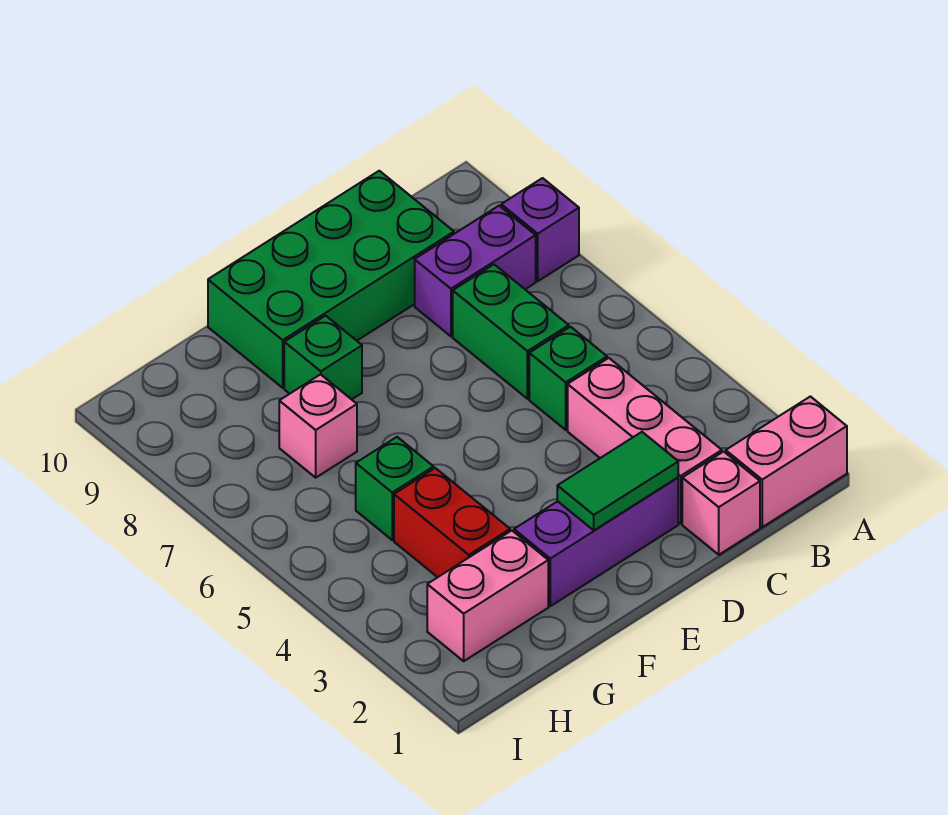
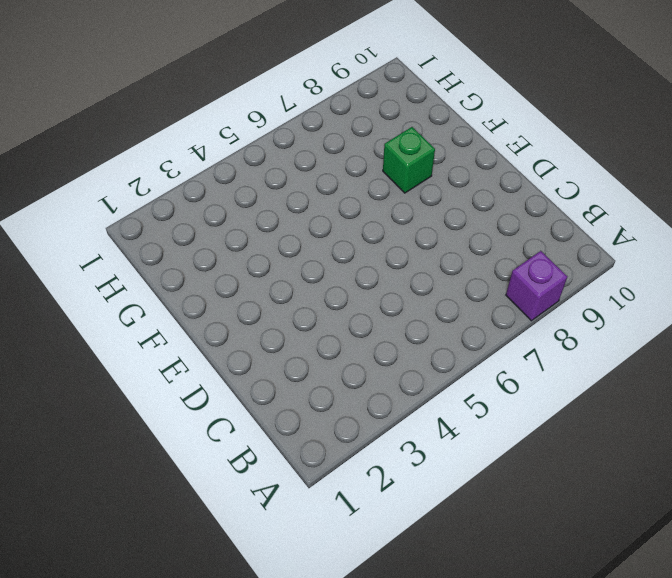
none -> pink brick A1:B1 level 1
none -> purple brick B8:C8 level 1
none -> pink brick C1 level 1

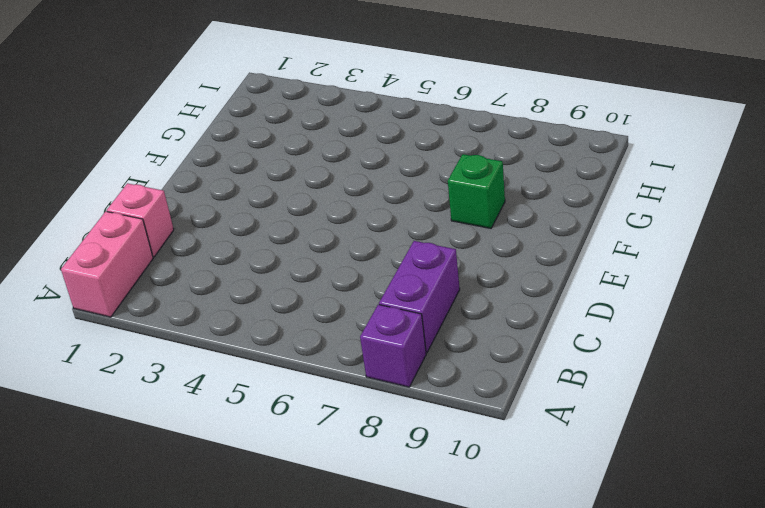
none -> pink brick C2:C4 level 1
none -> green brick C5 level 1
none -> green brick C6:C7 level 1

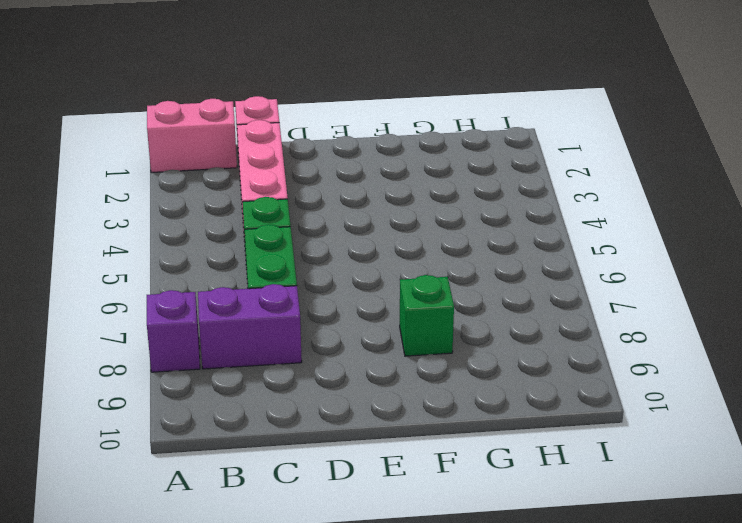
none -> green brick C9:F10 level 1
none -> purple brick D2:F2 level 1
none -> pink brick G2:H2 level 1

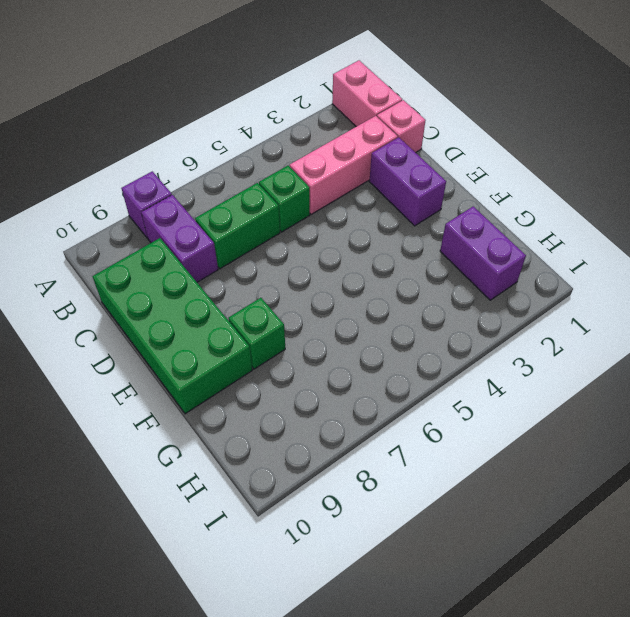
purple brick D2:E2 level 1 -> purple brick D2:F2 level 1
purple brick G2:H2 level 1 -> pink brick G2:H2 level 1
none -> red brick G3:G4 level 1
none -> green brick G5 level 1
none -> pink brick G7 level 1

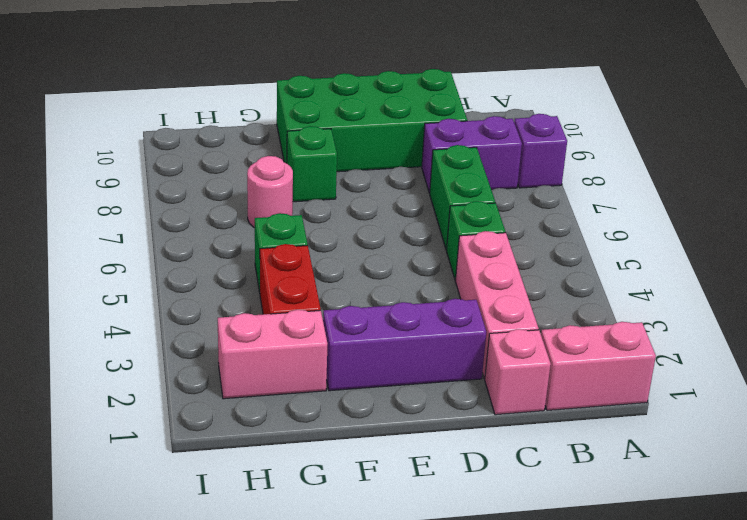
pink round brick G7 level 1 -> pink brick G7 level 1
none -> green tile D2:E2 level 2

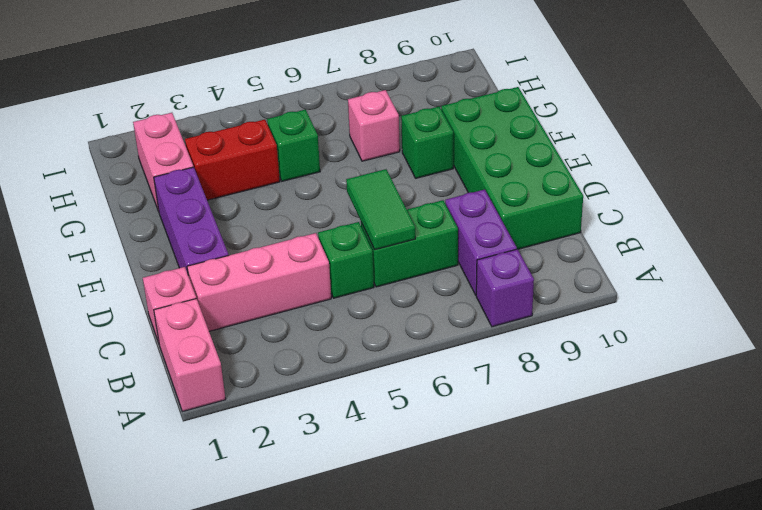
green tile C6:D6 level 2 -> green tile D2:E2 level 2

